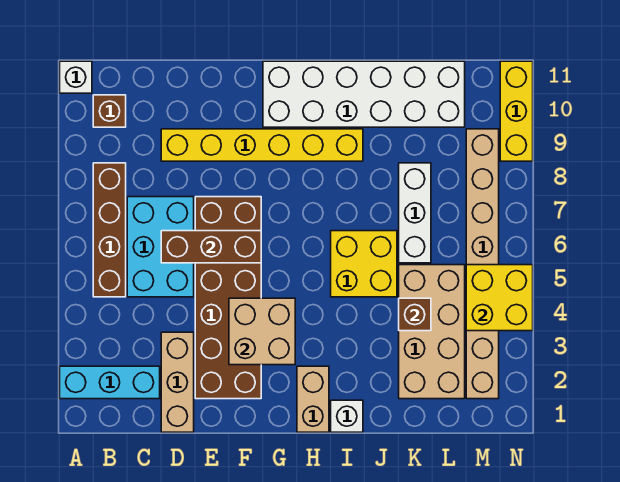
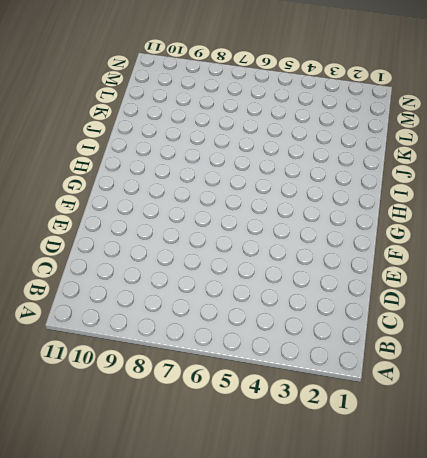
none -> cyan brick A2:C2 level 1
none -> white brick A11 level 1
none -> brown brick B5:B8 level 1

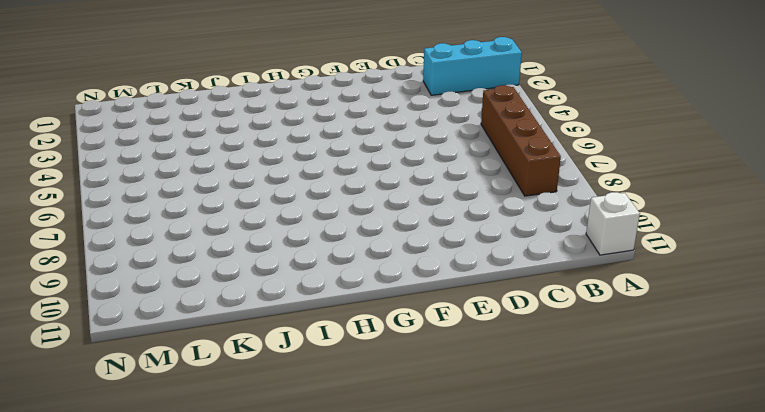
none -> brown brick B10 level 1
none -> cyan brick C5:D7 level 1
none -> tan brick D1:D3 level 1

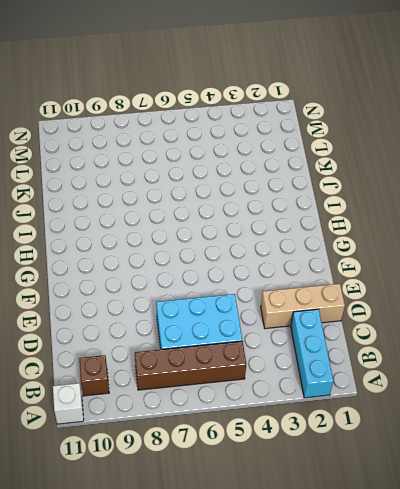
none -> yellow brick D9:I9 level 1
none -> brown brick E2:F7 level 1
none -> white brick G10:L11 level 1

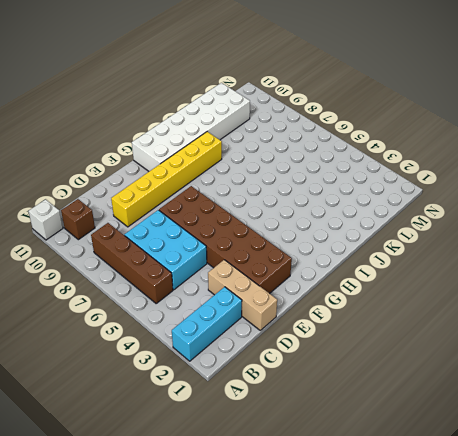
none -> tan brick H1:H2 level 1
none -> white brick I1 level 1
none -> yellow brick I5:J6 level 1

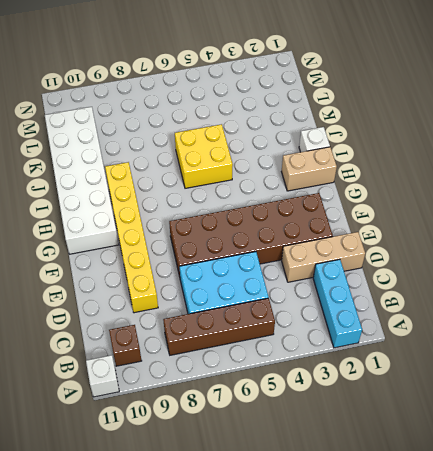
none -> tan brick K2:L5 level 1
none -> white brick K6:K8 level 1
none -> tan brick M2:M9 level 1

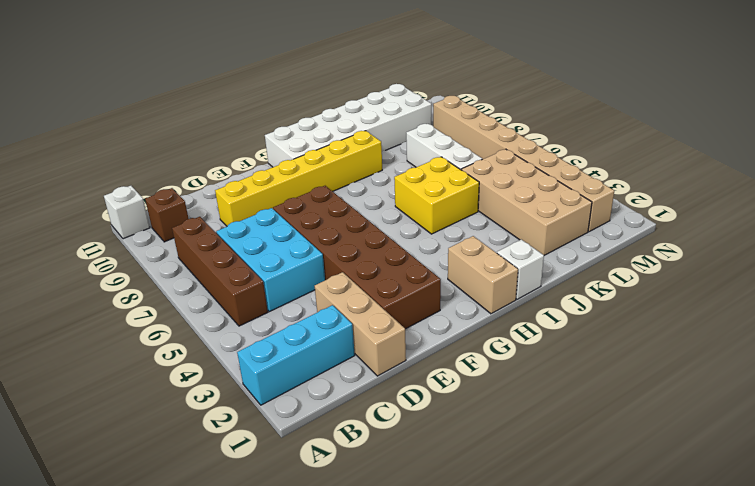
none -> yellow brick N9:N11 level 1
none -> brown brick D6:F6 level 2
none -> tan brick F3:G4 level 2

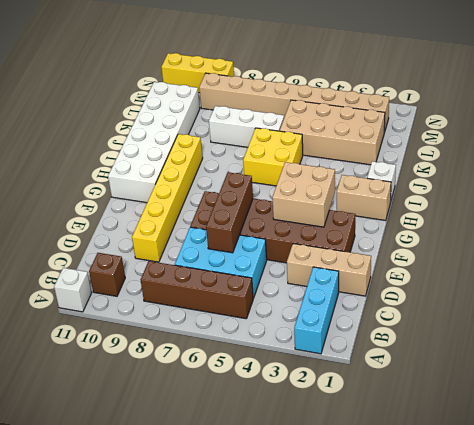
none -> brown brick K4 level 2
none -> yellow brick M4:N5 level 2

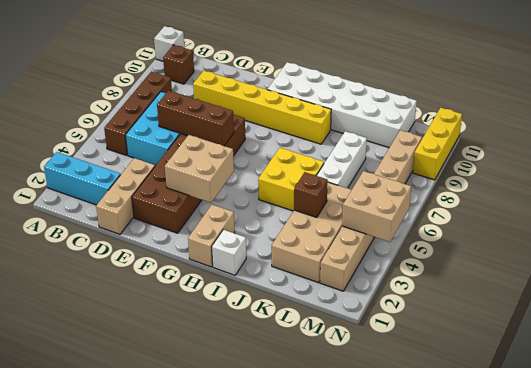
tan brick M4:N5 level 2 -> yellow brick M4:N5 level 2

